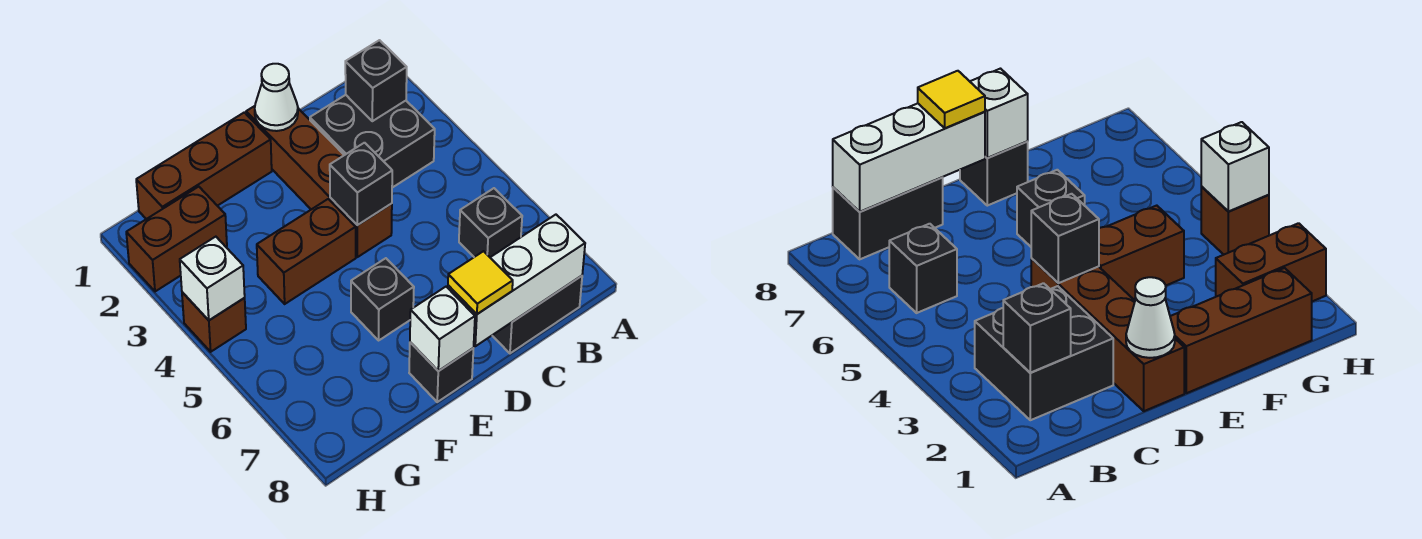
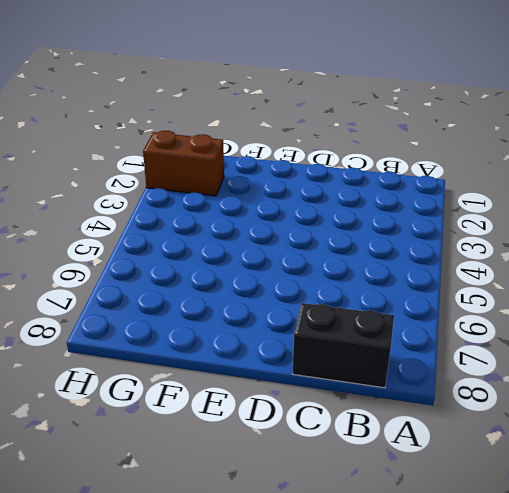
none -> black brick B2:C3 level 1
none -> black brick B6 level 1
none -> brown brick D1:D4 level 1

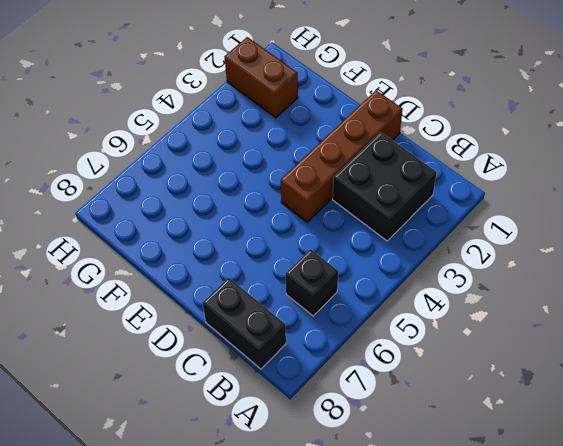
none -> brown brick E1:G1 level 1
none -> brown brick E4:F4 level 1
none -> black brick E6 level 1

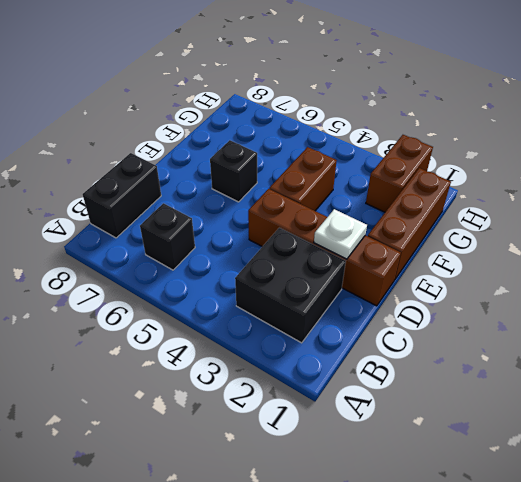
white plate D2 level 2 -> none
none -> black brick E8 level 1
none -> brown brick H4 level 1
none -> black brick B2 level 2

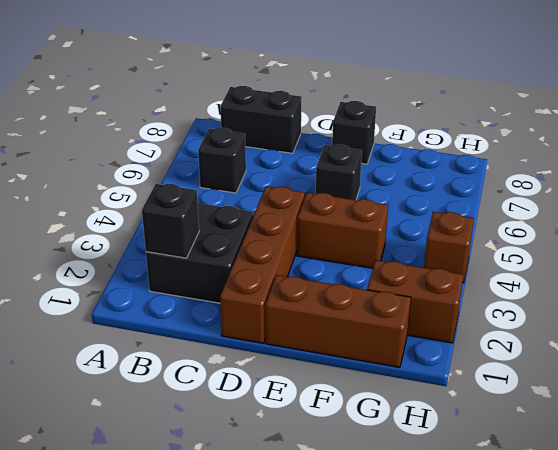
none -> white brick B8:D8 level 2
none -> white cone D1 level 2
none -> black brick D4 level 2

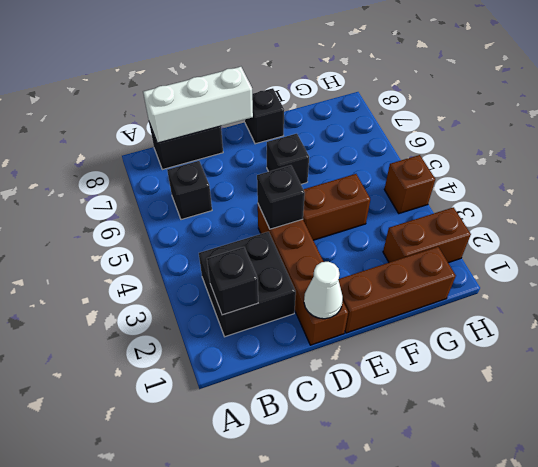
none -> white brick E8 level 2
none -> white brick H4 level 2
none -> yellow tile D8 level 3

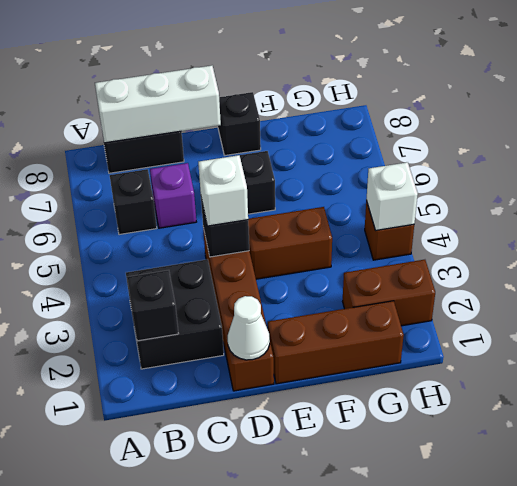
purple brick C6 level 1 -> none
white brick D4 level 3 -> white brick E8 level 2
none -> yellow tile D8 level 3

